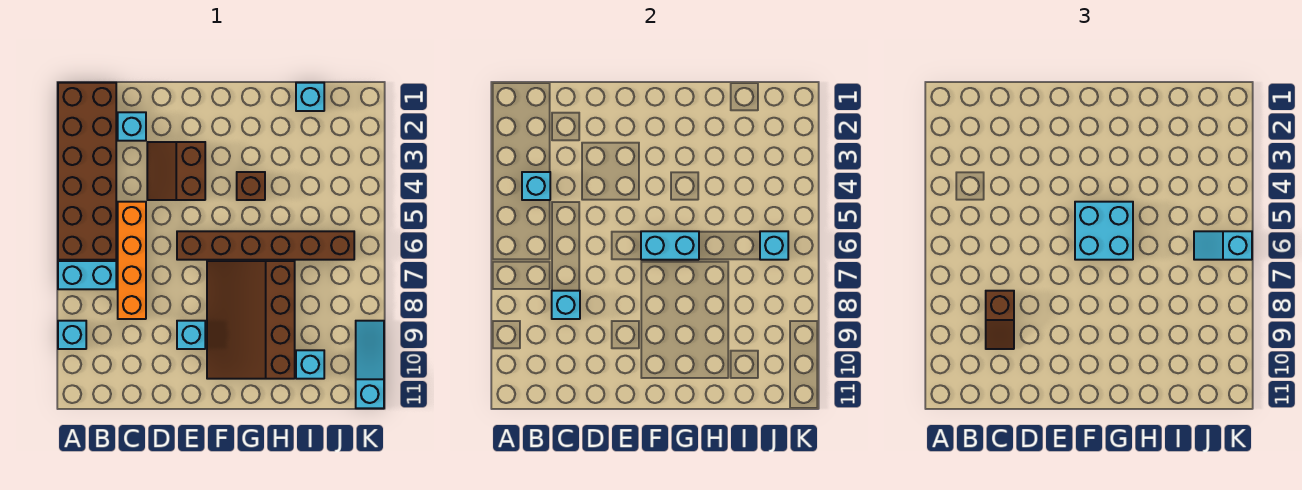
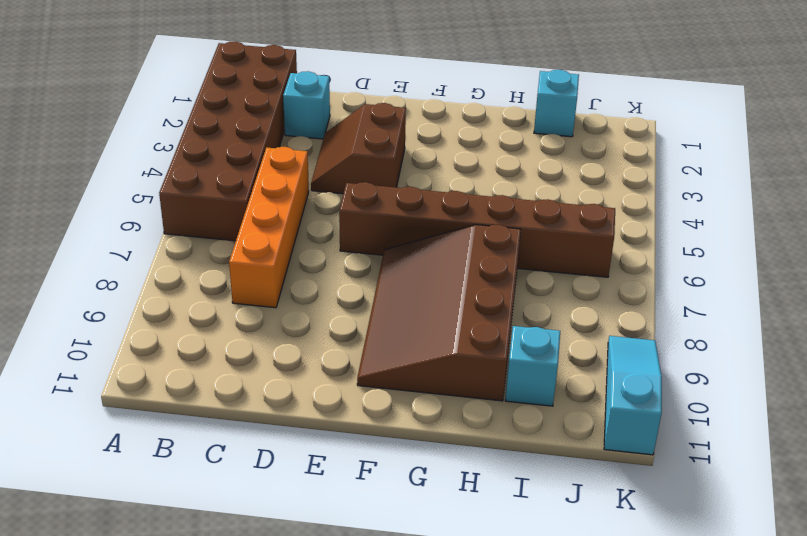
none -> cyan brick A7:B7 level 1
none -> cyan brick A9 level 1
none -> cyan brick E9 level 1

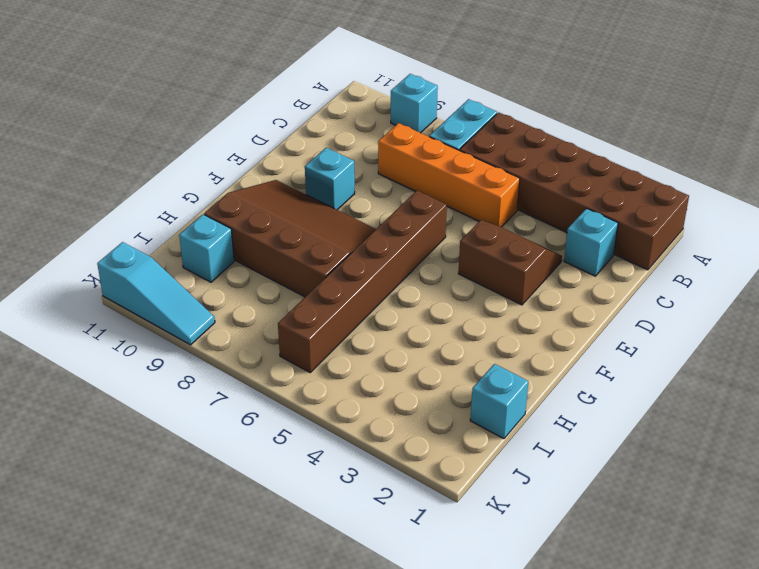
none -> brown brick G4 level 1
none -> cyan brick B4 level 2
none -> cyan brick C8 level 2

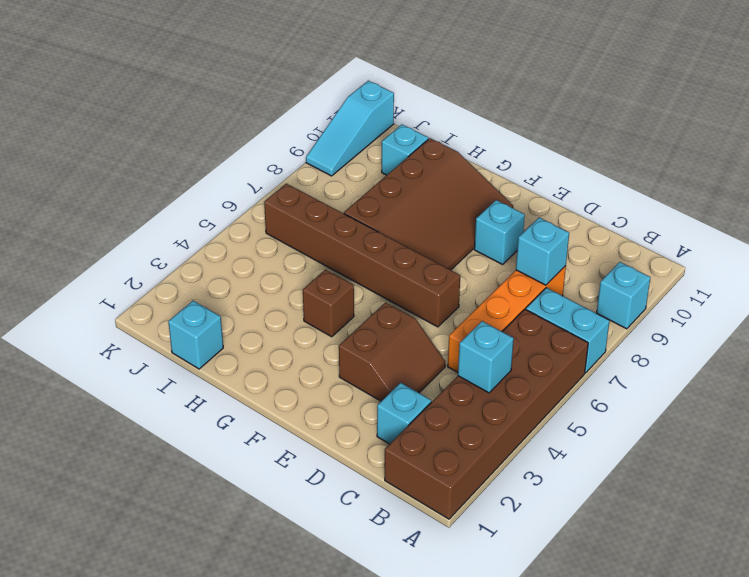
none -> cyan brick F6:G6 level 2
none -> cyan brick J6 level 2
none -> brown slope C8:C9 level 3 top 8

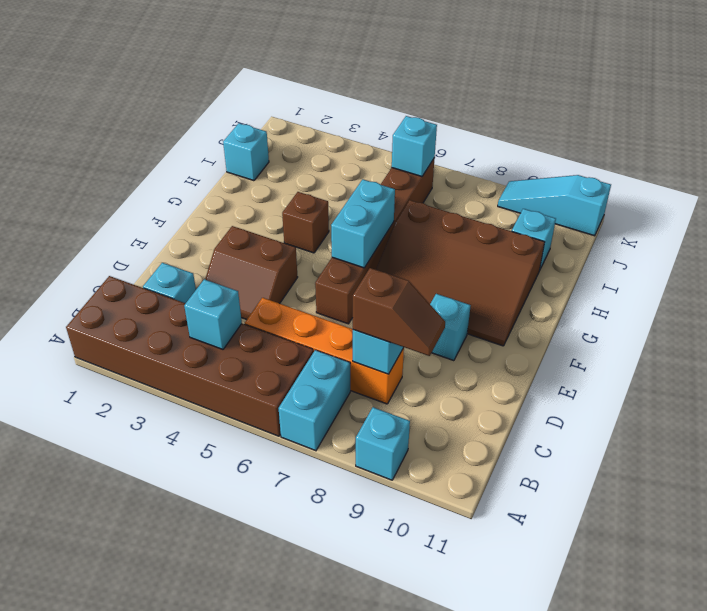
none -> cyan brick F5:G6 level 3
none -> cyan slope J6:K6 level 3 top K

